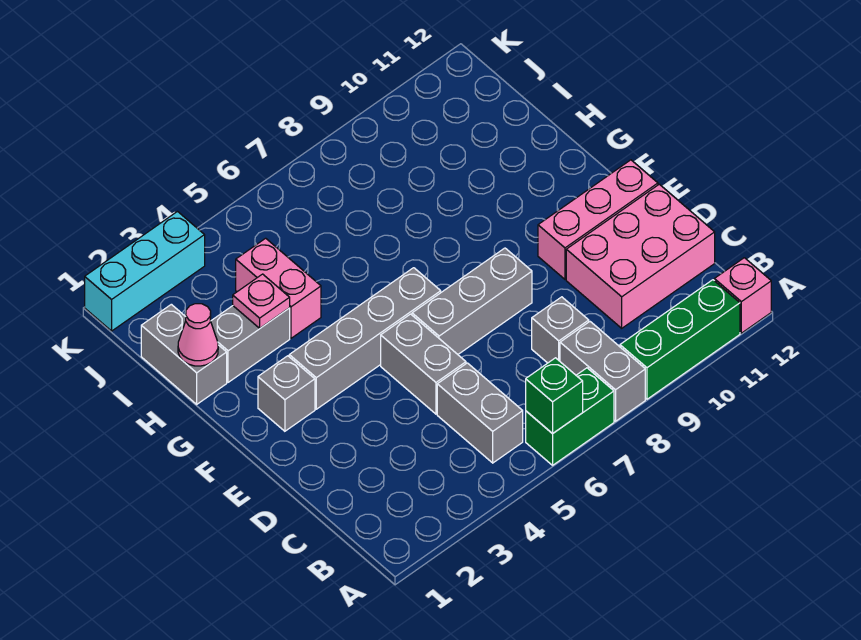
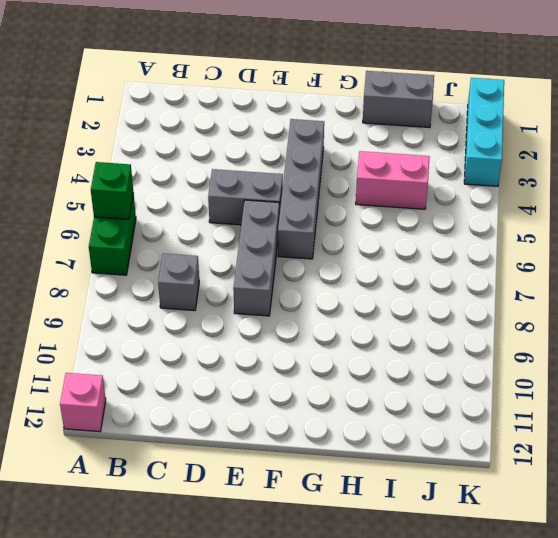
none -> grey brick A8:B8 level 1
none -> green brick A9:A11 level 1
none -> grey brick B5:C5 level 1

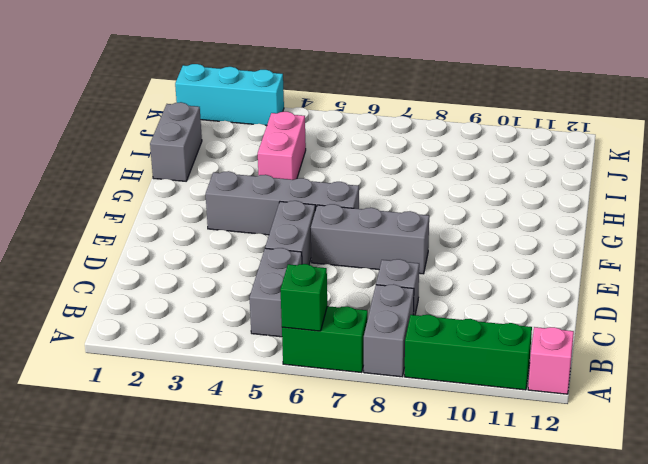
none -> pink brick C10:D12 level 1
none -> pink brick E10:E12 level 1
none -> grey brick F2 level 1

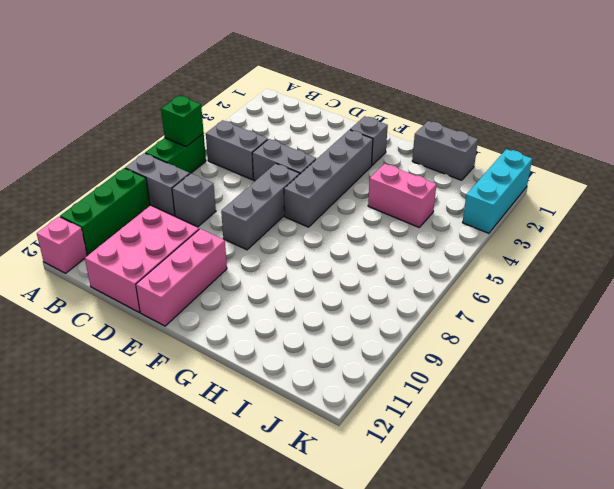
none -> grey brick H2:H3 level 1
none -> pink cone H1 level 2
none -> pink plate H3 level 2

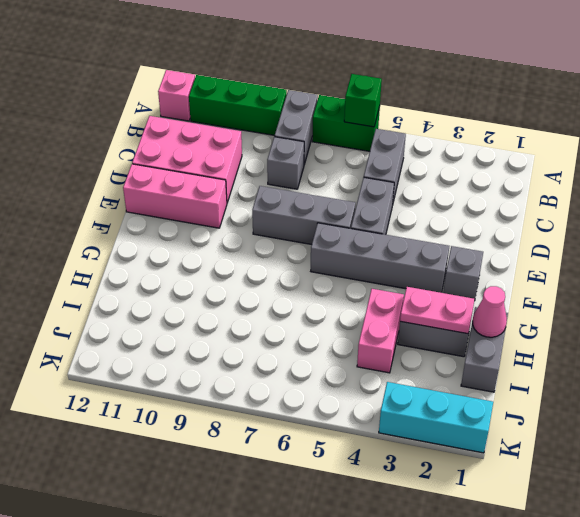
pink plate H2:H3 level 2 -> pink plate H3 level 2

